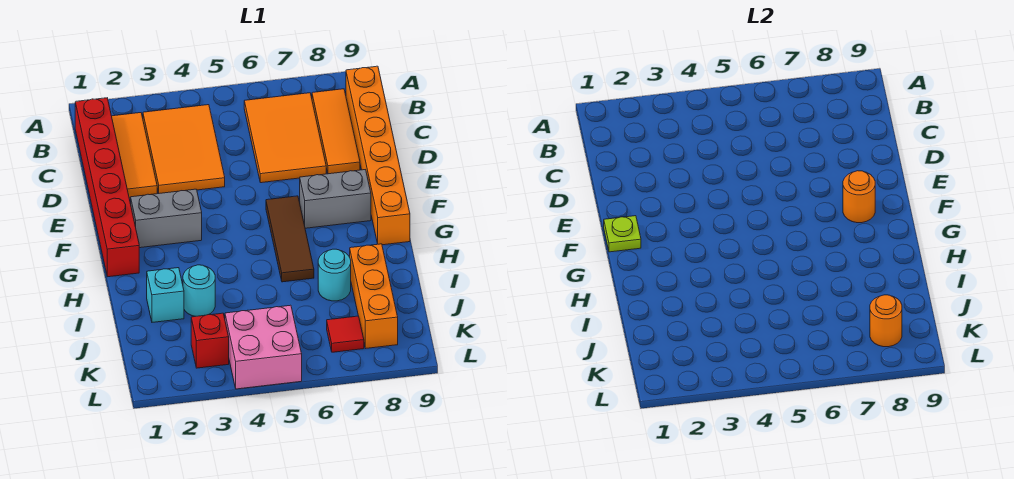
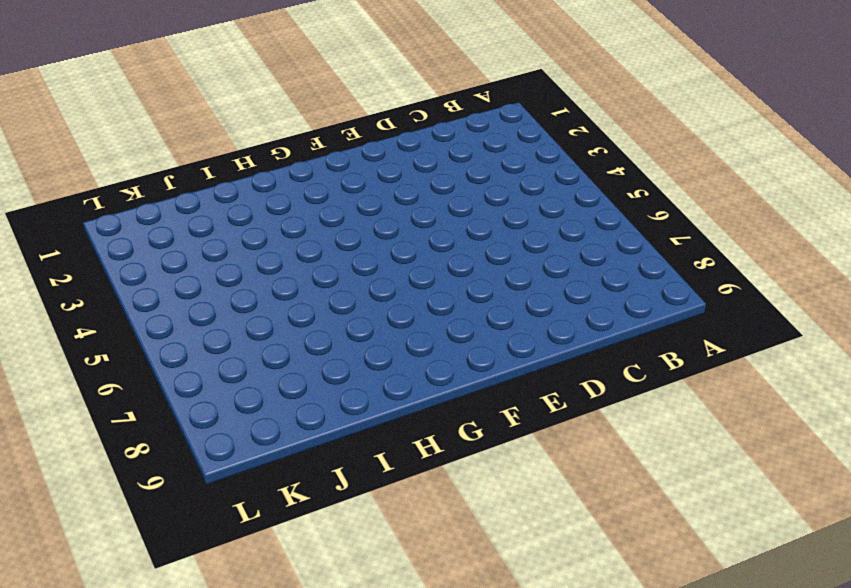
none -> red brick B1:G1 level 1
none -> orange tile B2:D2 level 1
none -> orange tile B3:D4 level 1

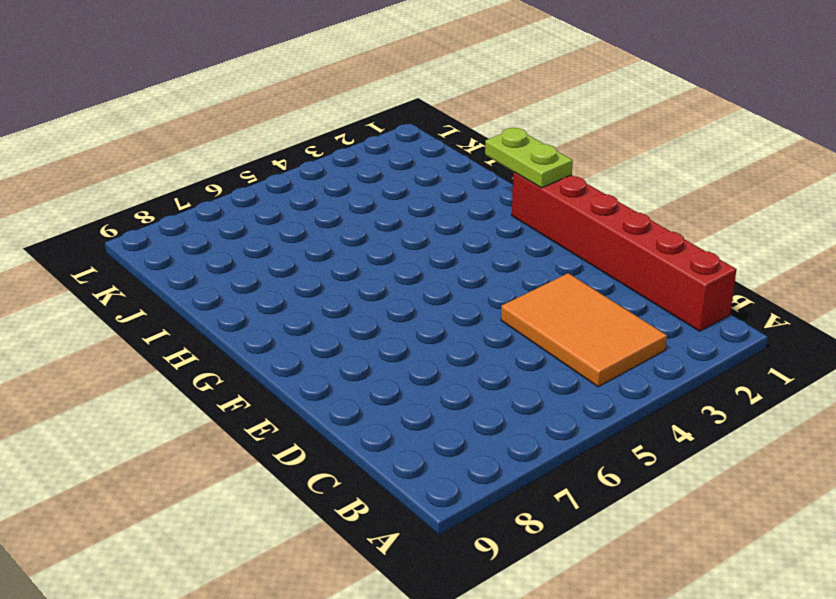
lime plate G1:H1 level 2 -> none
none -> orange tile B2:D2 level 1
none -> orange tile B6:D7 level 1
none -> orange tile B8:D8 level 1

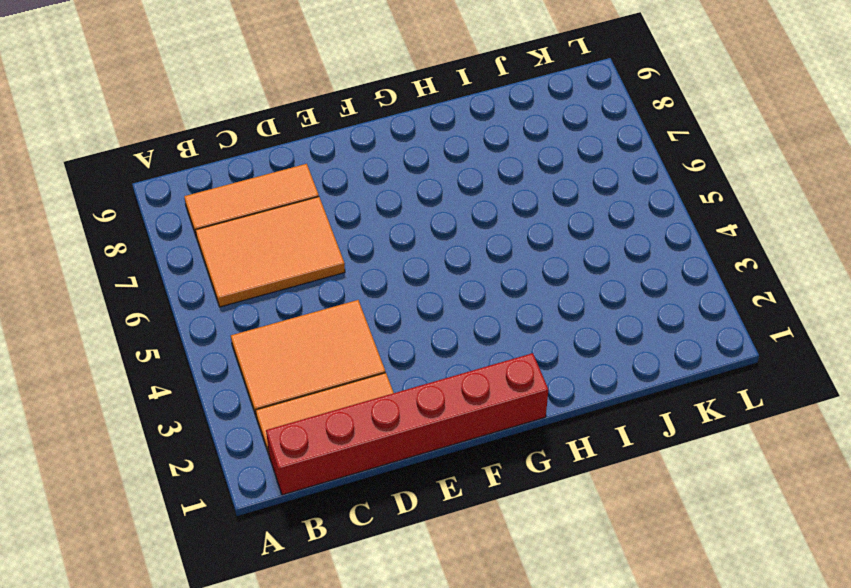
none -> orange brick B9:G9 level 1
none -> grey brick F2:F3 level 1
none -> brown tile F6:H6 level 1

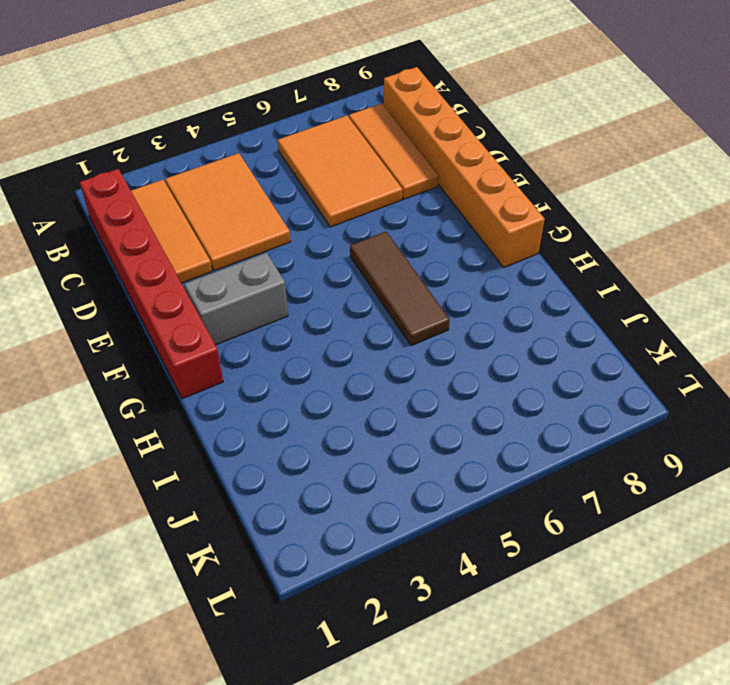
none -> grey brick F7:F8 level 1
none -> cyan brick I2 level 1
none -> cyan round brick I3 level 1

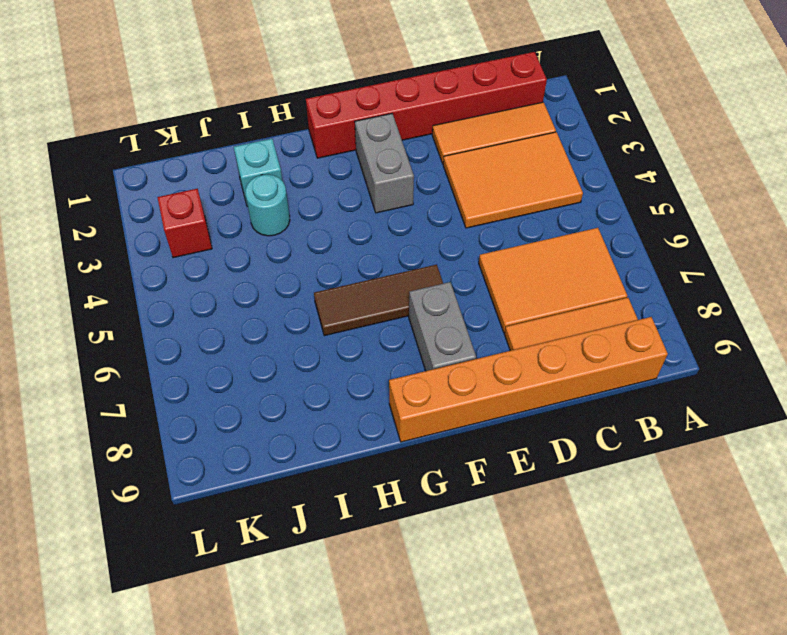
none -> cyan round brick I7 level 1
none -> orange brick I8:K8 level 1
none -> pink brick K4:L5 level 1

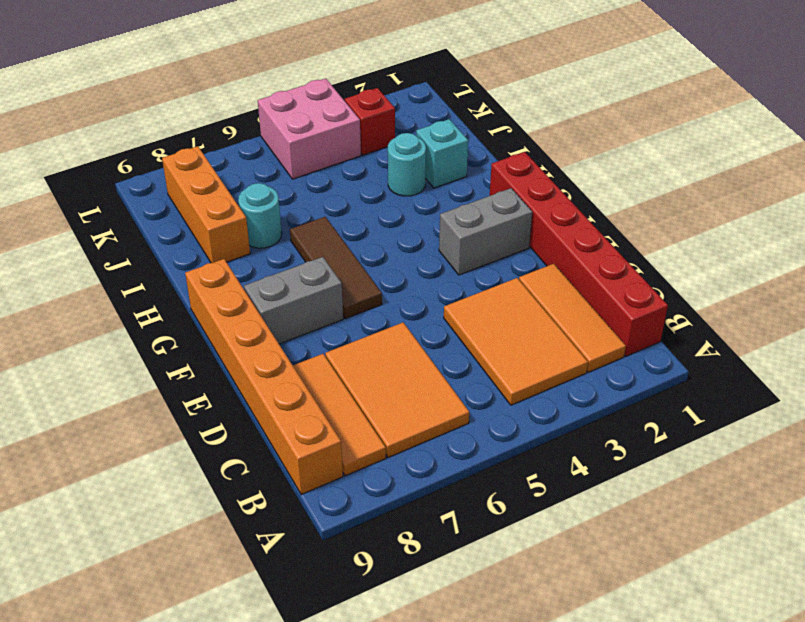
none -> red tile K7 level 1
none -> lime plate F1 level 2
none -> orange round brick F8 level 2

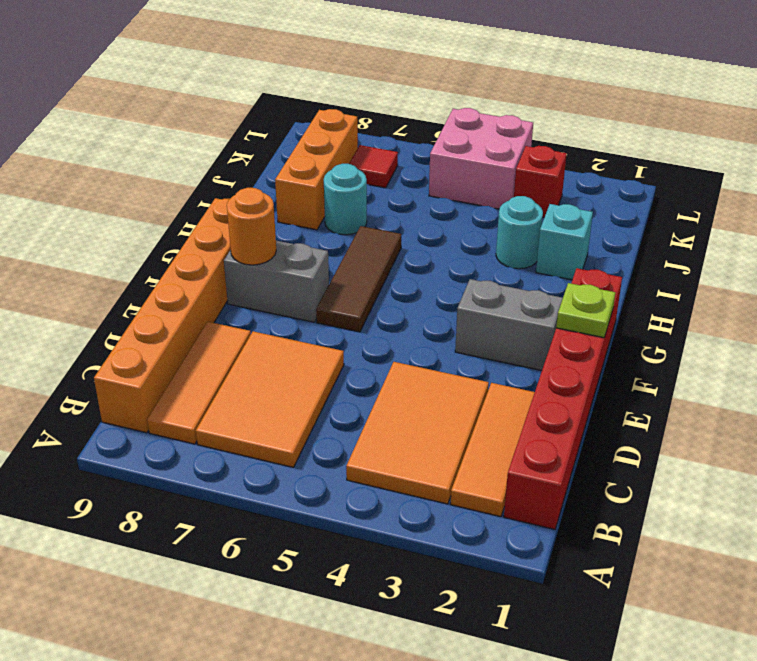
none -> orange round brick K8 level 2

